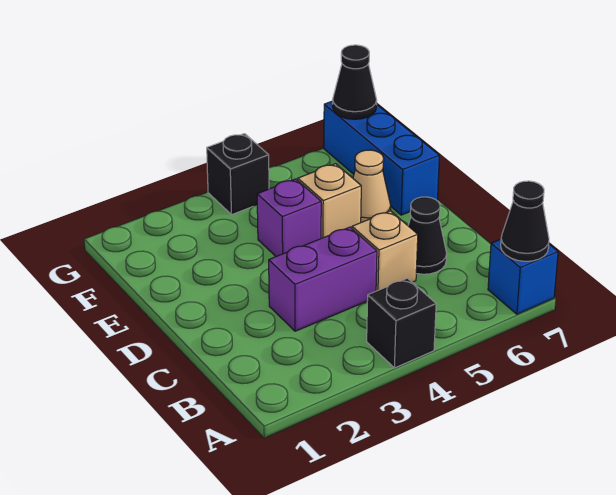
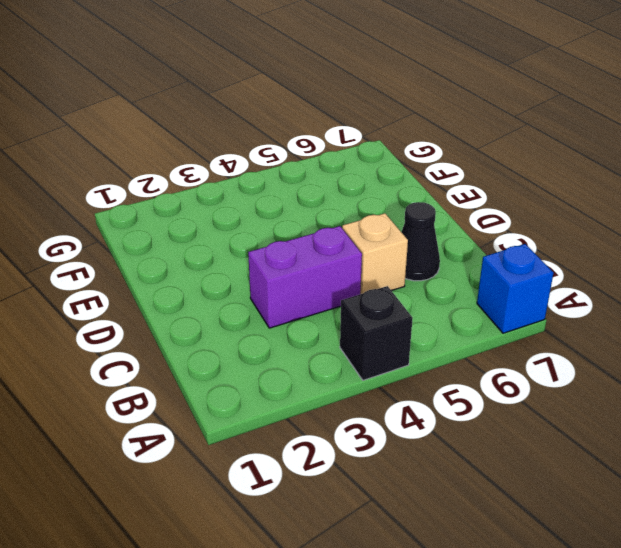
none -> purple brick E4 level 1
none -> tan brick E5 level 1
none -> tan cone E6 level 1

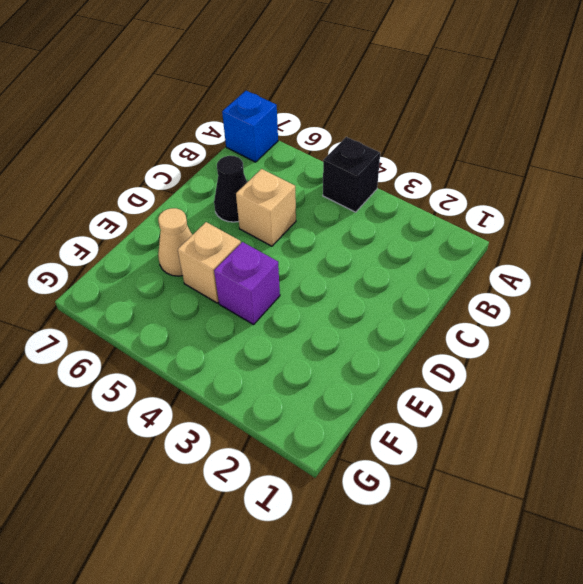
none -> purple brick C3:C4 level 1
none -> blue brick E7:G7 level 1
none -> black brick G4 level 1

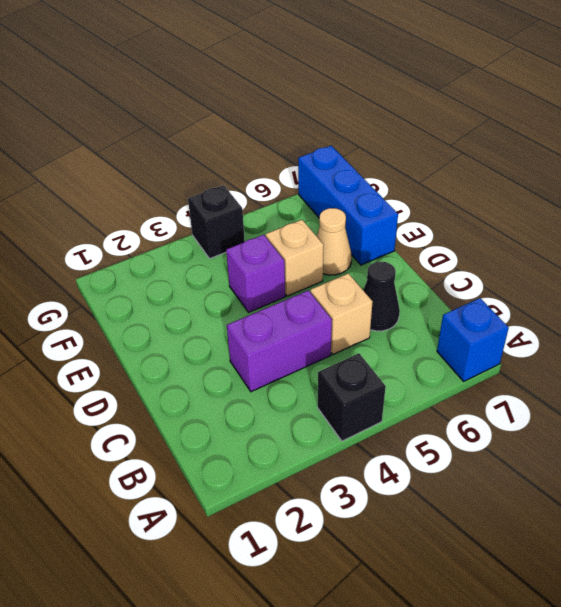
none -> black cone A7 level 2
none -> black cone G7 level 2

